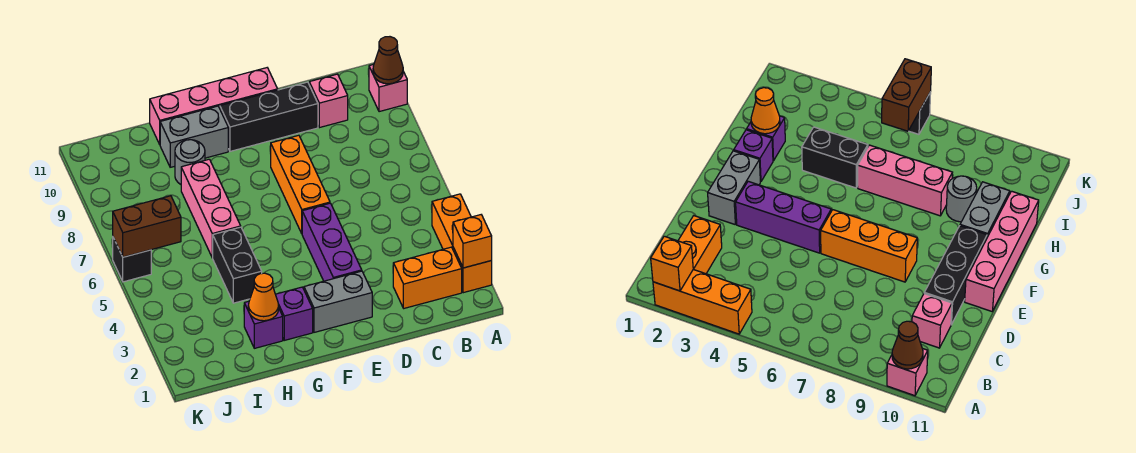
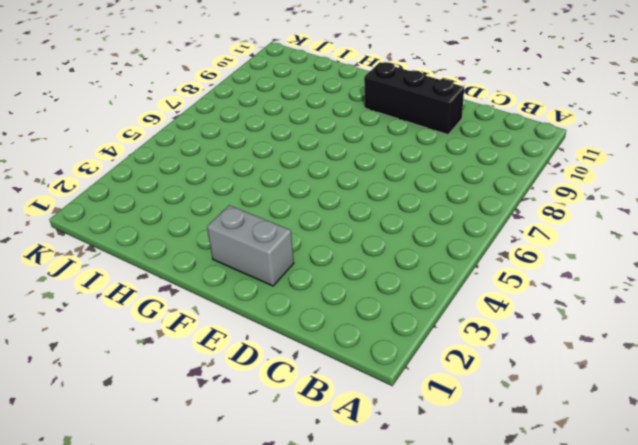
none -> orange brick A2:A4 level 1
none -> pink brick A10 level 1
none -> orange brick B2:C2 level 1

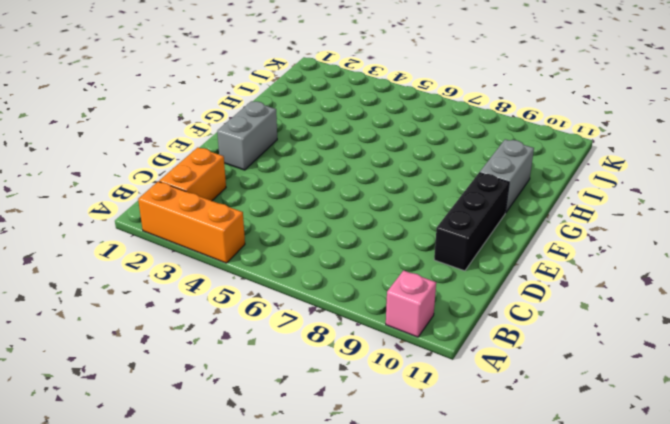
none -> pink brick C10 level 1
none -> purple brick E3:E5 level 1
none -> orange brick E6:E8 level 1

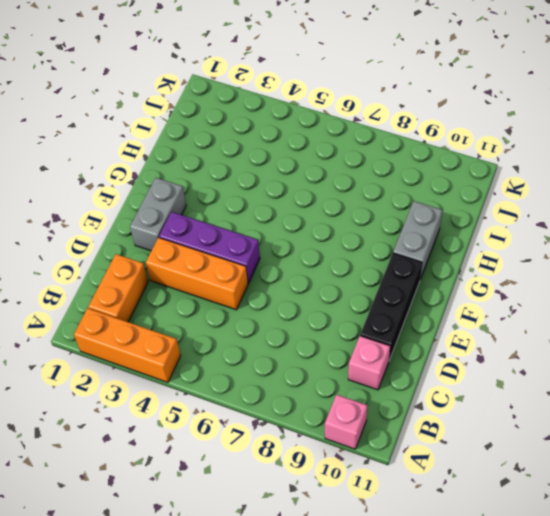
orange brick D3:D5 level 1 -> orange brick E6:E8 level 1
none -> pink brick E11:H11 level 1
none -> purple brick G2 level 1
none -> purple brick H2 level 1

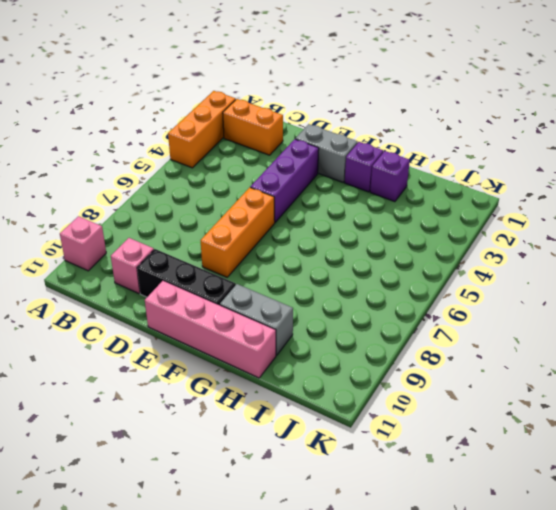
none -> black brick H4:H5 level 1
none -> pink brick H6:H8 level 1
none -> grey round brick H9 level 1

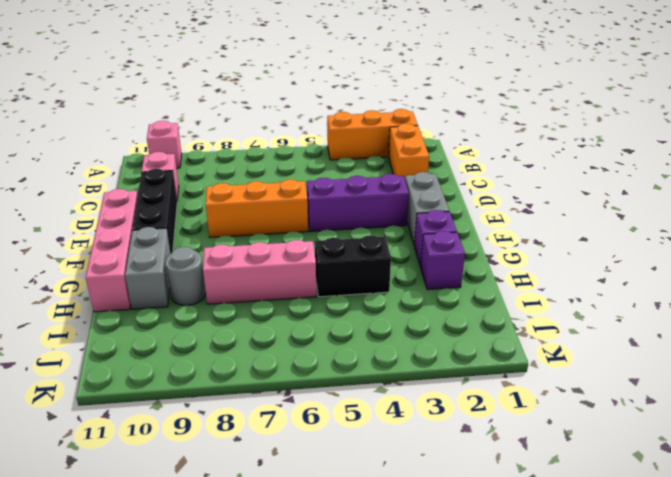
none -> black brick K6 level 1
none -> orange brick A2 level 2
none -> brown cone A10 level 2

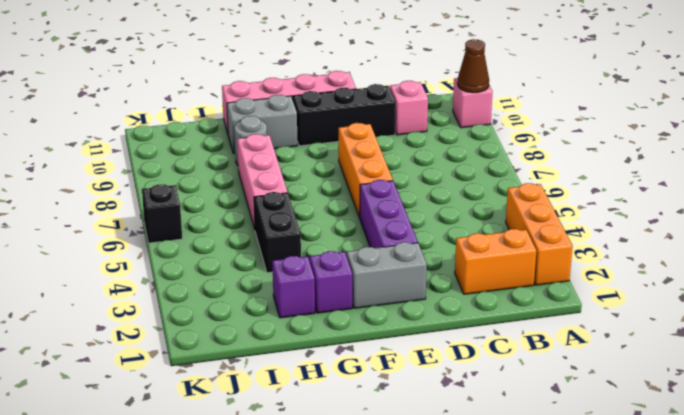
none -> orange brick A2 level 2
none -> orange cone H2 level 2
none -> brown brick J6:K6 level 2

